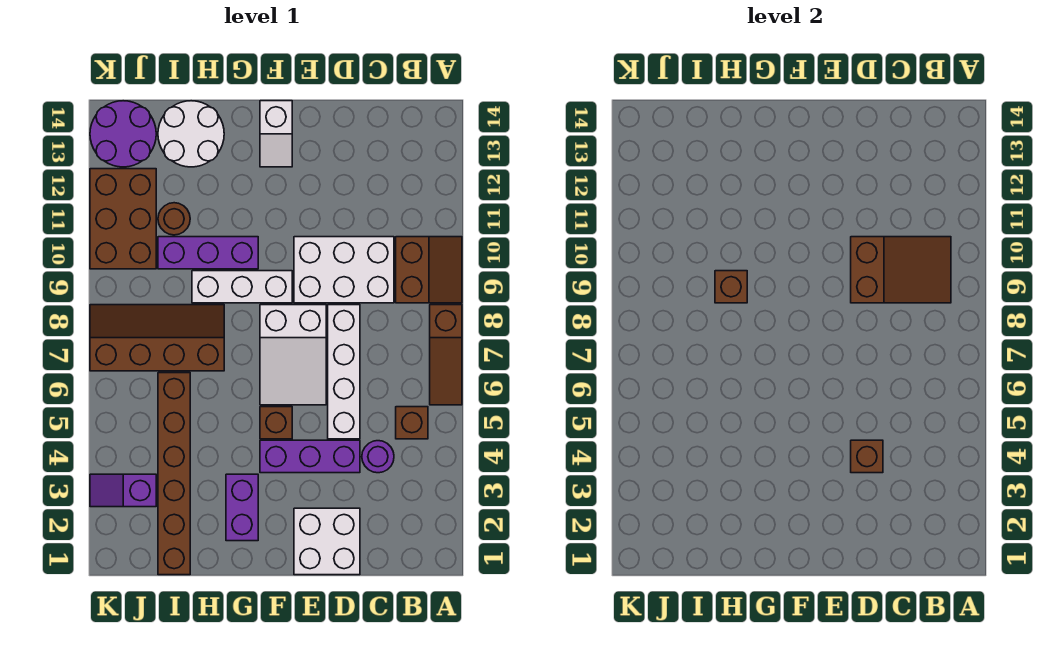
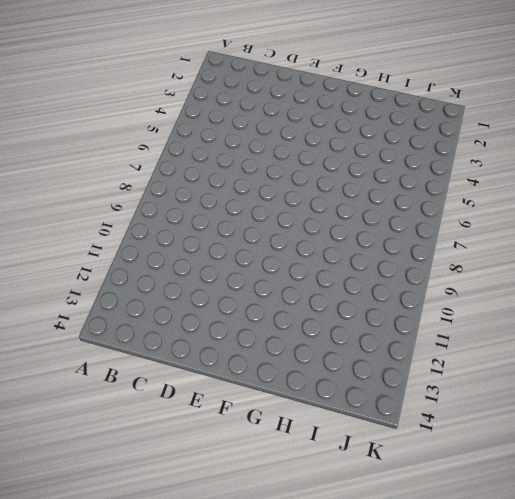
none -> brown slope A6:A8 level 1 top 8
none -> brown slope A9:B10 level 1 top B
none -> brown brick B5 level 1

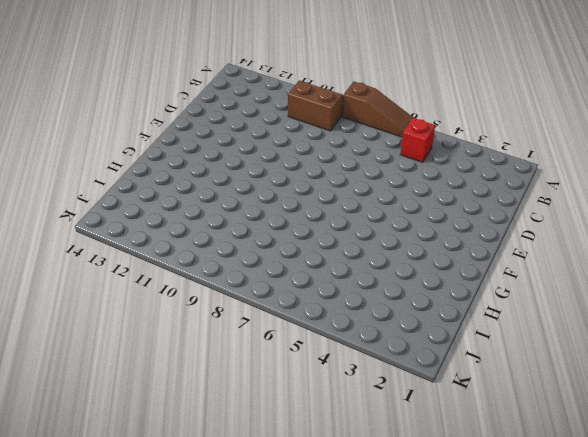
red brick B5 level 1 -> brown brick B5 level 1
none -> purple round brick C4 level 1
none -> white brick C9:E10 level 1
none -> white brick D1:E2 level 1

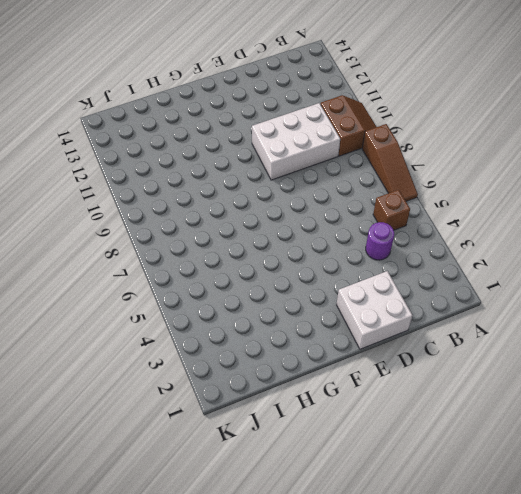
none -> purple brick D4:F4 level 1
none -> white brick D5:D8 level 1
none -> white slope E6:F8 level 1 top 8

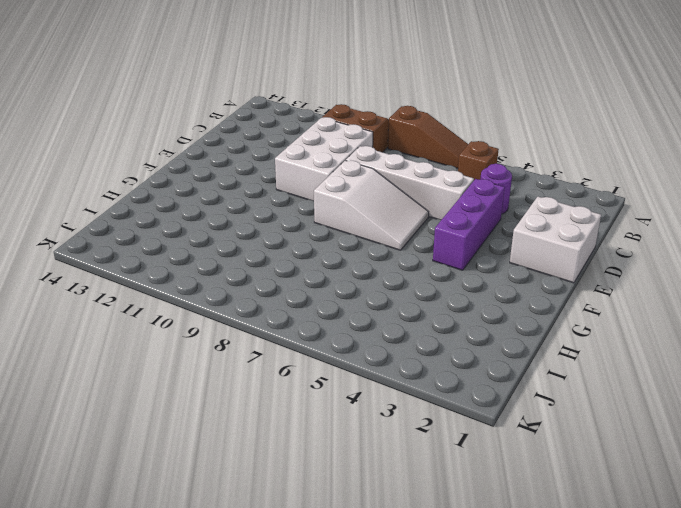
none -> brown brick F5 level 1
none -> white brick F9:H9 level 1
none -> white slope F13:F14 level 1 top 14

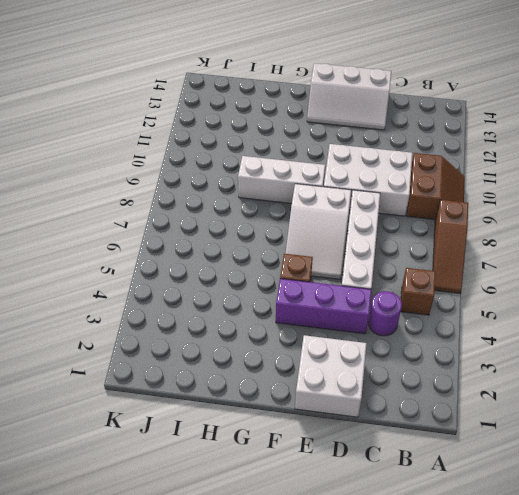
white slope D13:F14 level 1 top 14 -> white slope F13:F14 level 1 top 14
none -> purple brick G2:G3 level 1
none -> purple brick G10:I10 level 1
none -> brown slope H7:K8 level 1 top 7

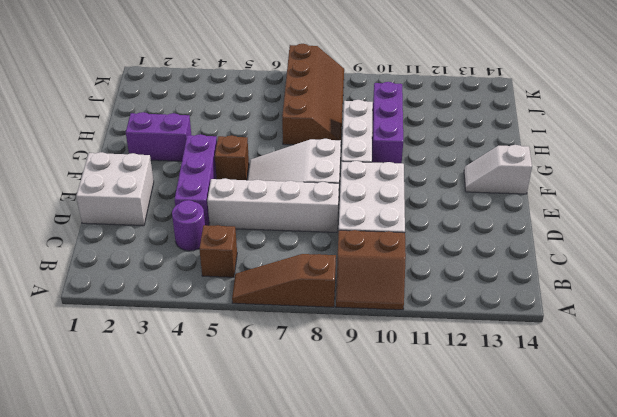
none -> white round brick H13:I14 level 1
none -> brown brick I1:I6 level 1
none -> brown round brick I11 level 1

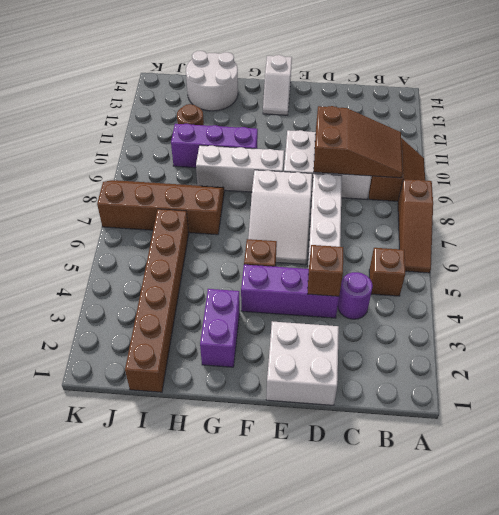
none -> purple slope J3:K3 level 1 top J
none -> brown brick J10:K12 level 1
none -> purple round brick J13:K14 level 1

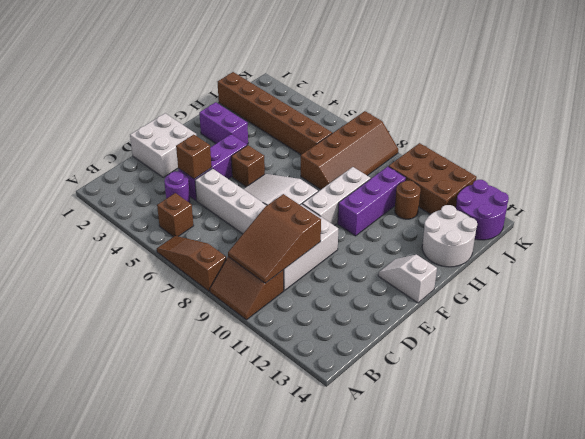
none -> purple slope J3:K3 level 1 top J
none -> brown brick H9 level 2

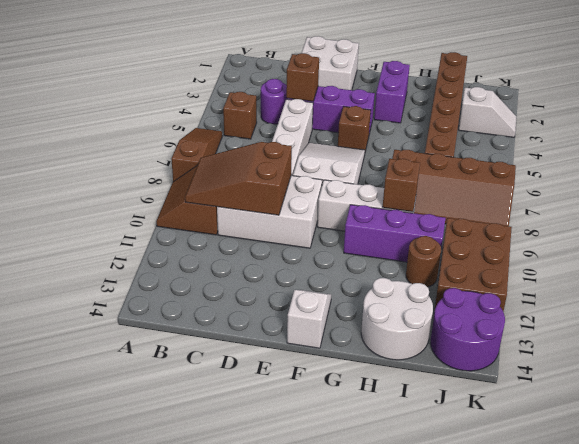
white slope J3:K3 level 1 top J -> purple slope J3:K3 level 1 top J

